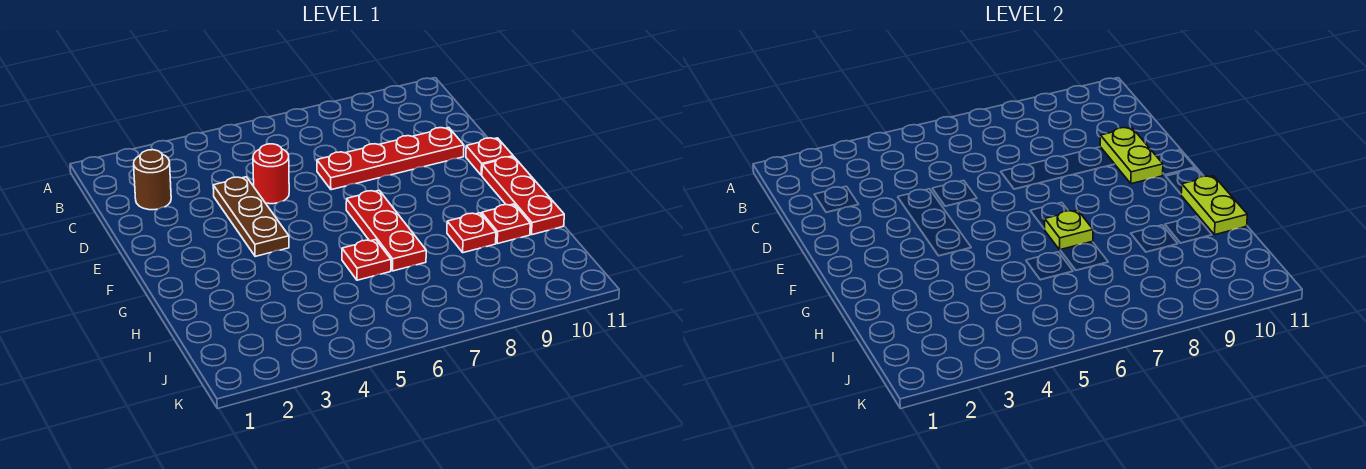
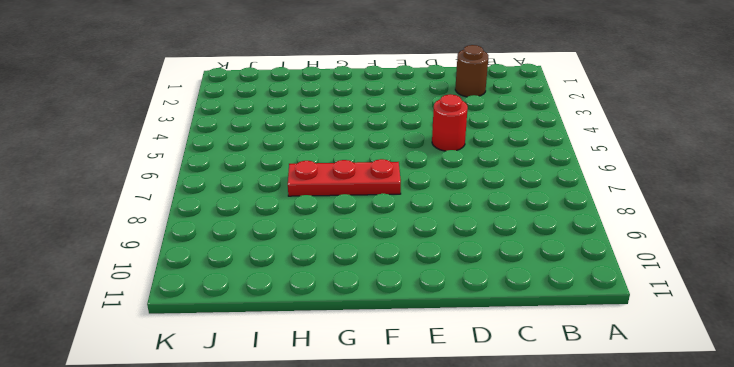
none -> brown plate D4:F4 level 1
none -> red plate D7:D10 level 1
none -> red plate E11 level 1

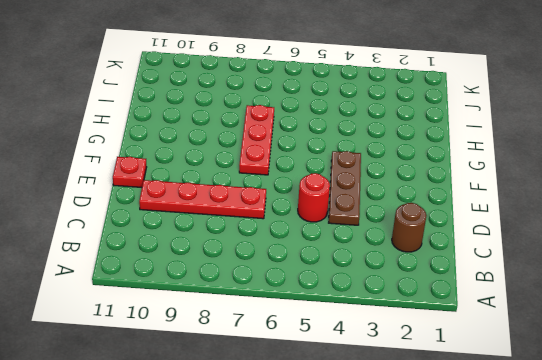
none -> red plate F11:H11 level 1
none -> red plate H6 level 1
none -> red plate H9 level 1

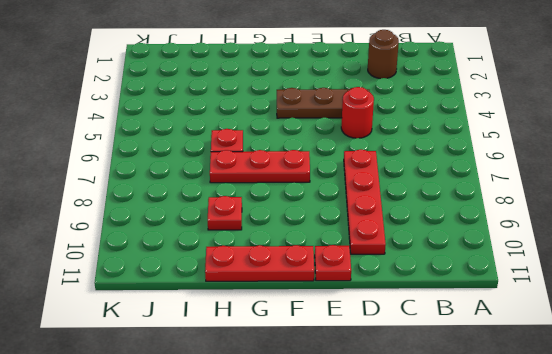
none -> red plate H10 level 1
none -> lime plate D10:E10 level 2
none -> lime plate G7 level 2

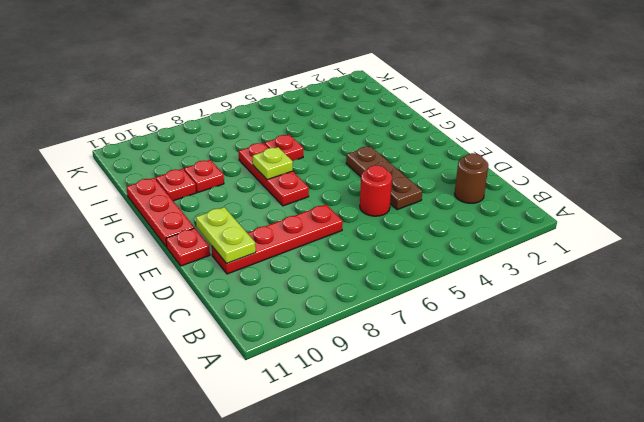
none -> lime plate G11:H11 level 2

